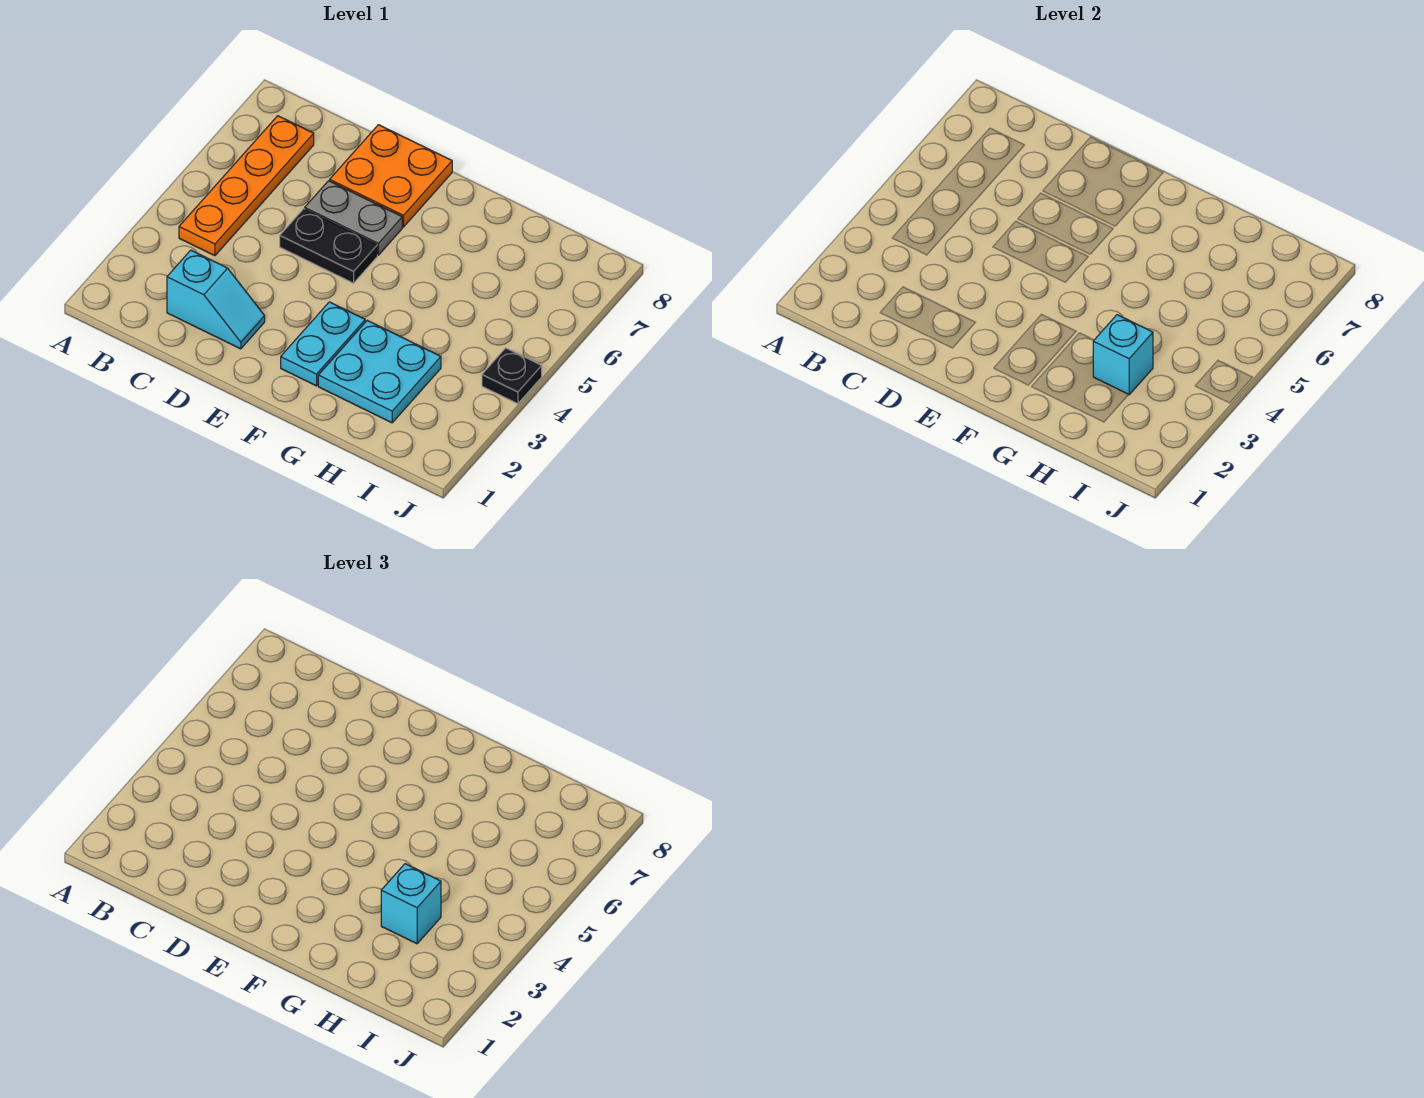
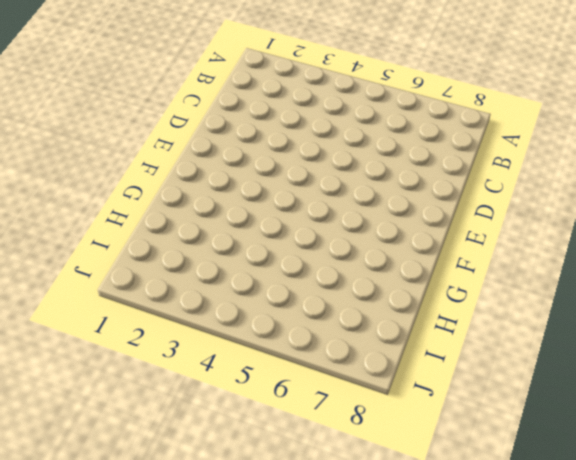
none -> orange plate B4:B7 level 1
none -> cyan slope C2:D2 level 1 top C

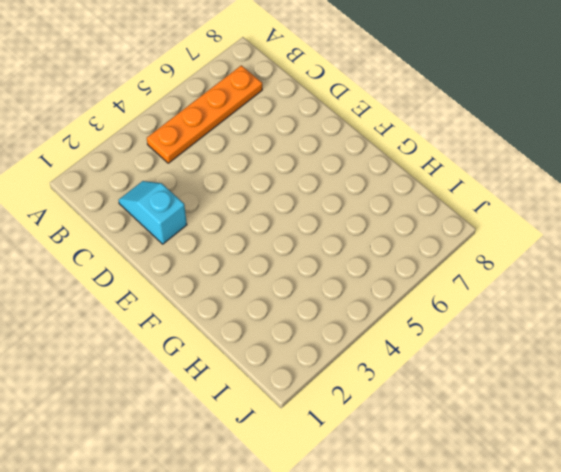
cyan slope C2:D2 level 1 top D -> cyan slope C2:D2 level 1 top C
none -> black plate D5:E5 level 1
none -> grey plate D6:E6 level 1

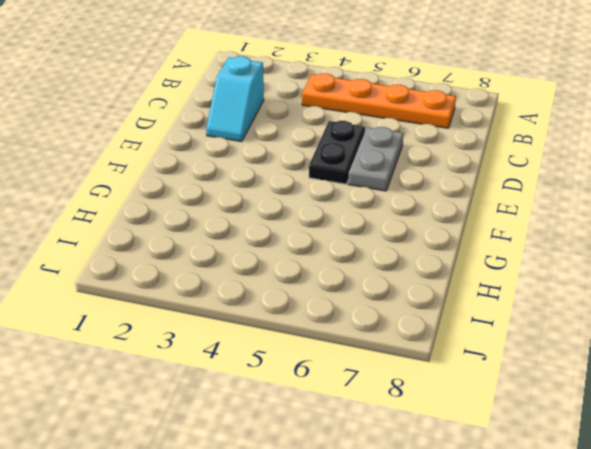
none -> orange plate D7:E8 level 1
none -> cyan plate F2:F3 level 1

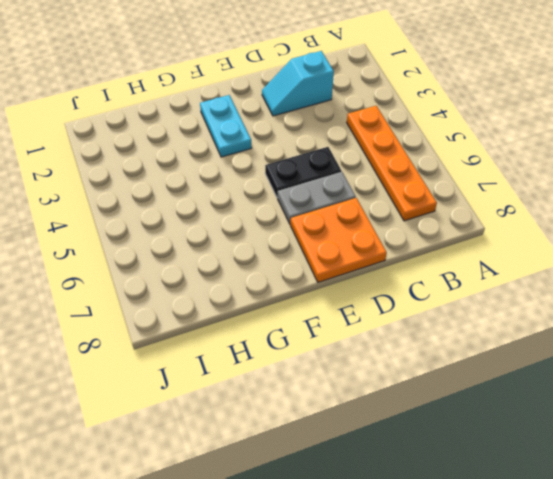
none -> cyan plate G2:H3 level 1
none -> black plate J4 level 1

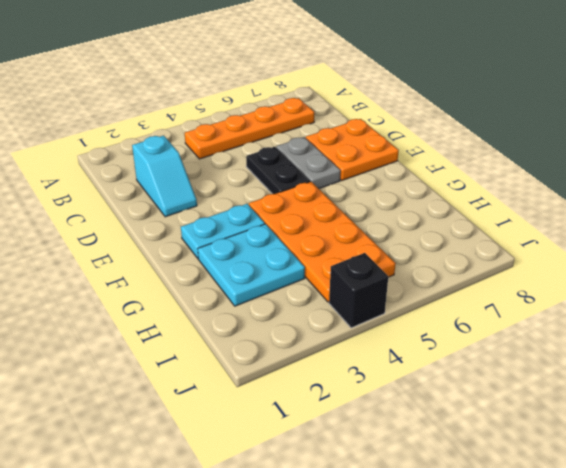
orange plate F4:I5 level 1 -> none
black brick J4 level 1 -> black plate J4 level 1
none -> cyan brick H3 level 2
none -> cyan brick H3 level 3

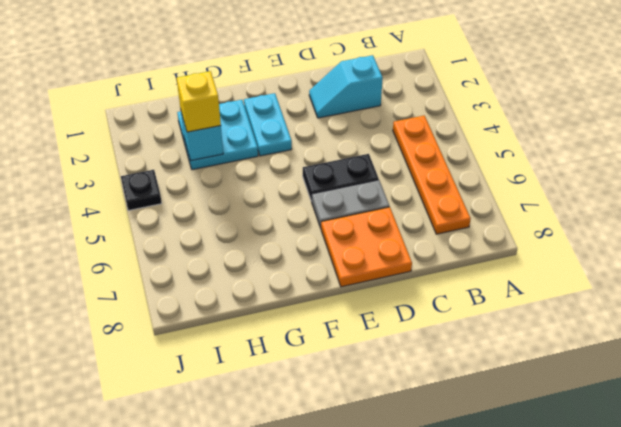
yellow brick H3 level 3 -> cyan brick H3 level 3

